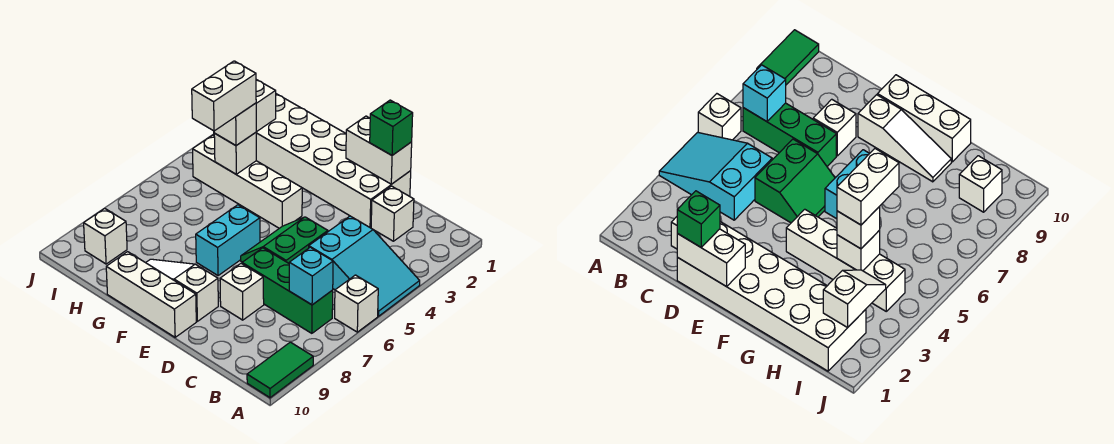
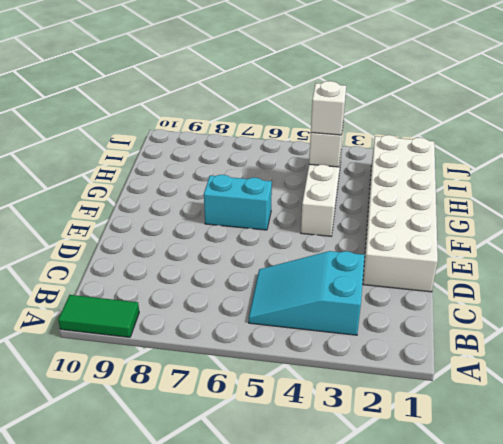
cyan slope B3:C5 level 1 top 3 -> cyan slope A4:C5 level 1 top C
none -> white brick A6 level 1
none -> green brick B7:D7 level 1
none -> white brick C2 level 1

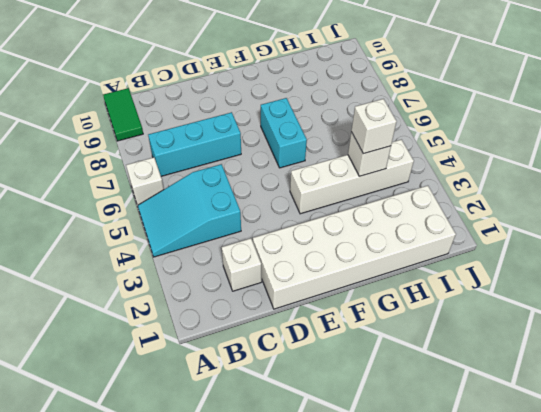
cyan brick B7:D7 level 1 -> green brick B7:D7 level 1
none -> green slope D5:E6 level 1 top D
none -> white brick D8 level 1
none -> white slope E9:G9 level 1 top E

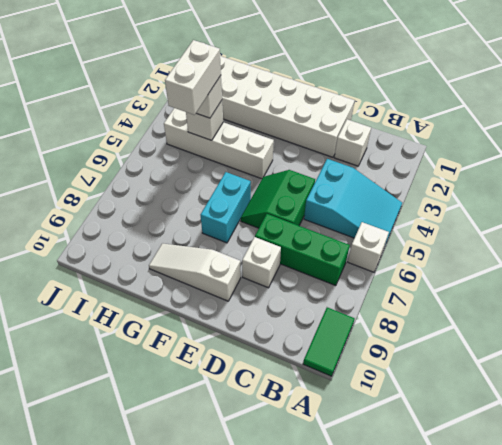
none -> white brick E10:G10 level 1
none -> white brick I9 level 1
none -> cyan brick B7 level 2

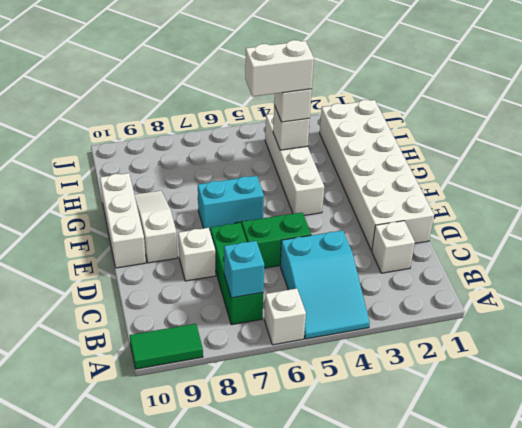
none -> white brick I9 level 1
none -> white brick D1:E1 level 2
none -> white slope I2:I3 level 2 top 2

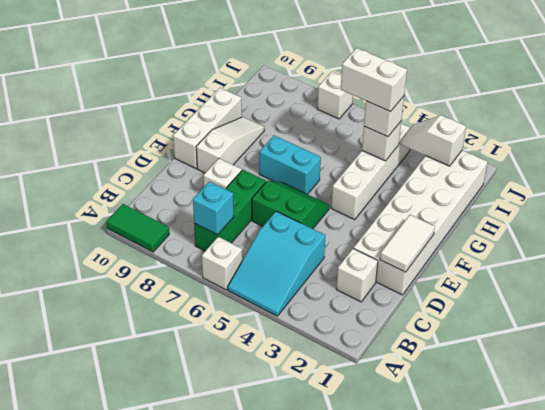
white tile D1:E1 level 2 -> white brick D1:E1 level 2
white brick J7 level 1 -> white brick I9 level 1
none -> green brick D1 level 3

